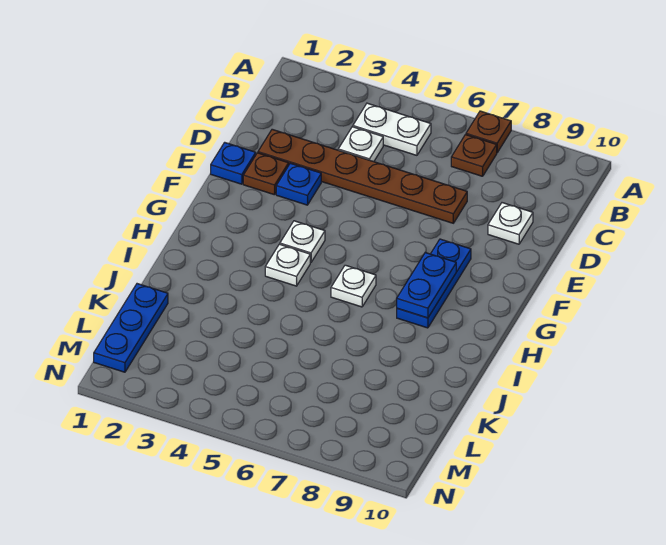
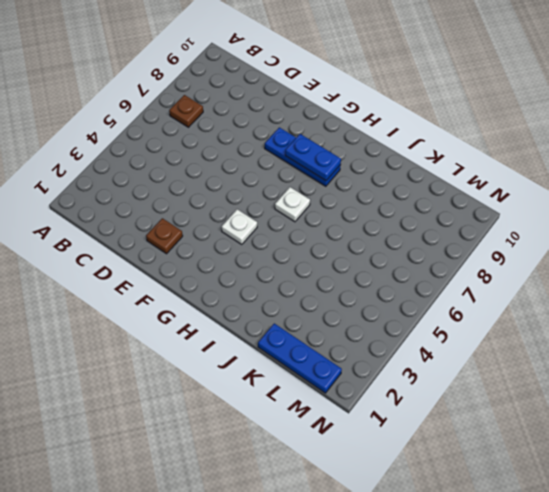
none -> brown plate A7 level 1
none -> white plate B4:B5 level 1
none -> white plate C4 level 1

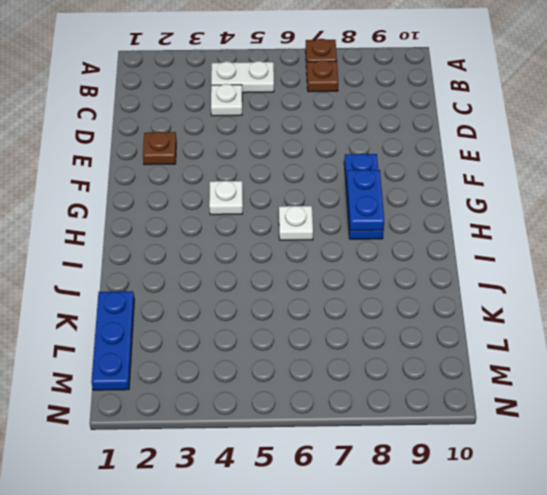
none -> brown plate D2:D7 level 1
none -> white plate D9 level 1
none -> blue plate E1 level 1

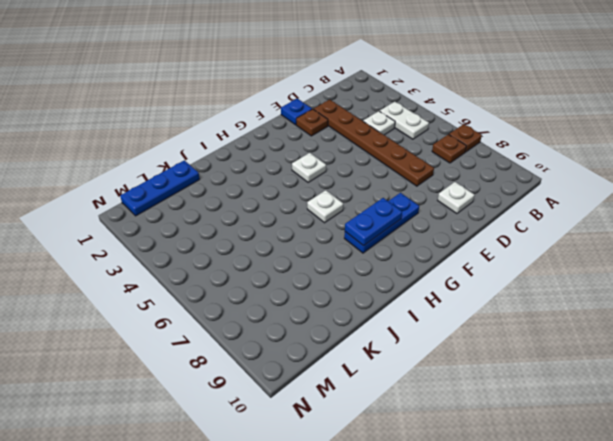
none -> blue plate E3 level 1
none -> white plate H4 level 1

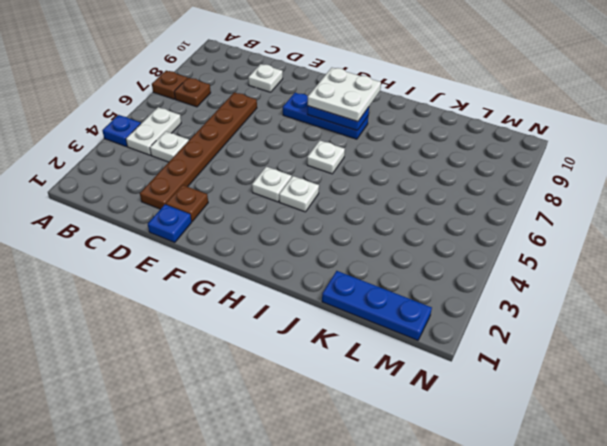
blue plate A4 level 1 -> blue plate E3 level 1
white plate G8:H9 level 3 -> none

